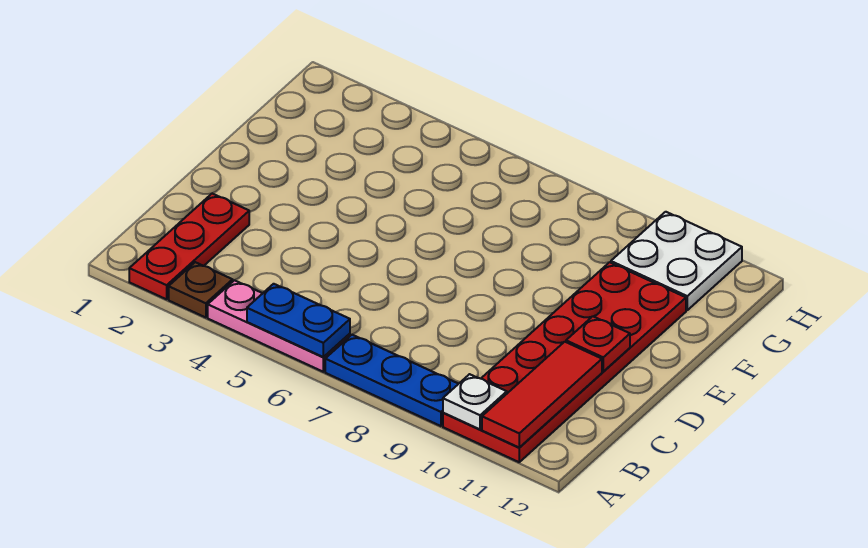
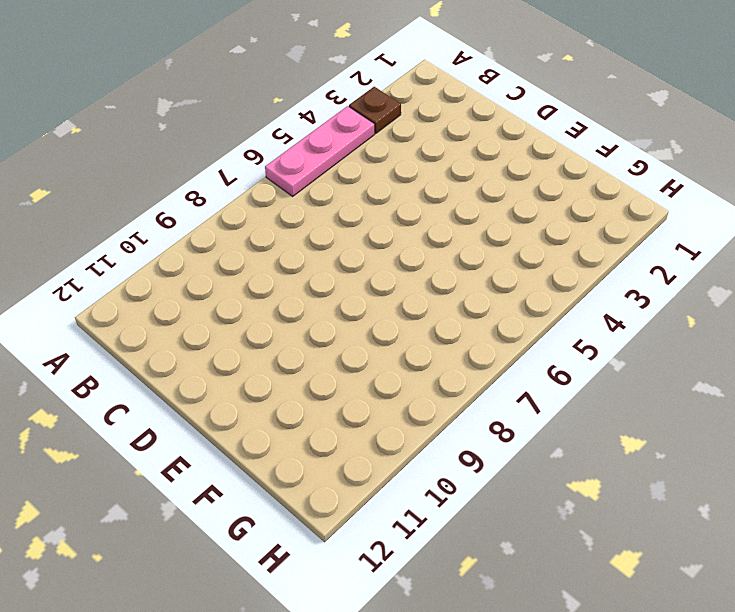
none -> red plate A2:C2 level 1
none -> blue plate A7:A9 level 1

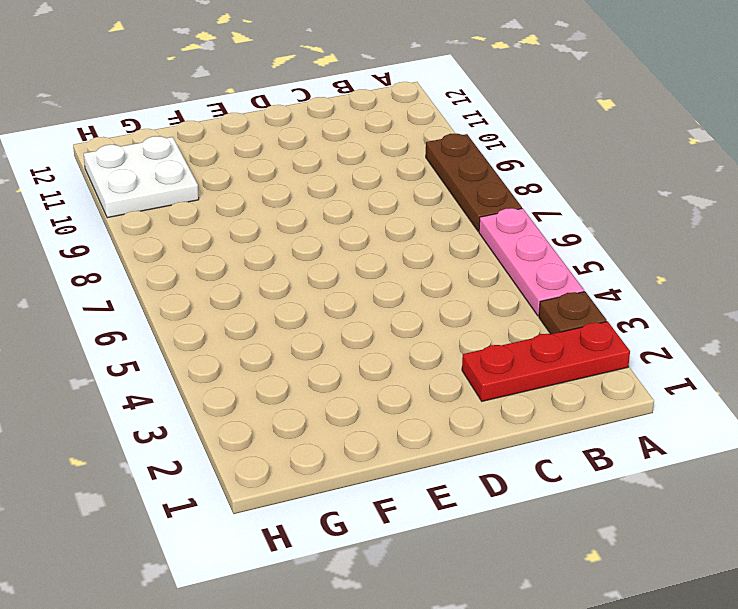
brown plate A7:A9 level 1 -> blue plate A7:A9 level 1
none -> red plate A10:F11 level 1
none -> blue plate A5:A6 level 2

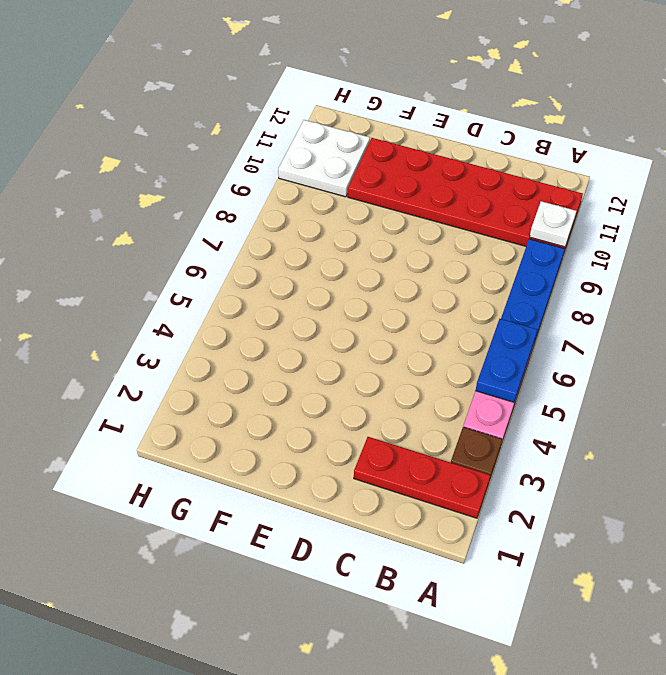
none -> red tile A11:C11 level 2
none -> red plate D11 level 2

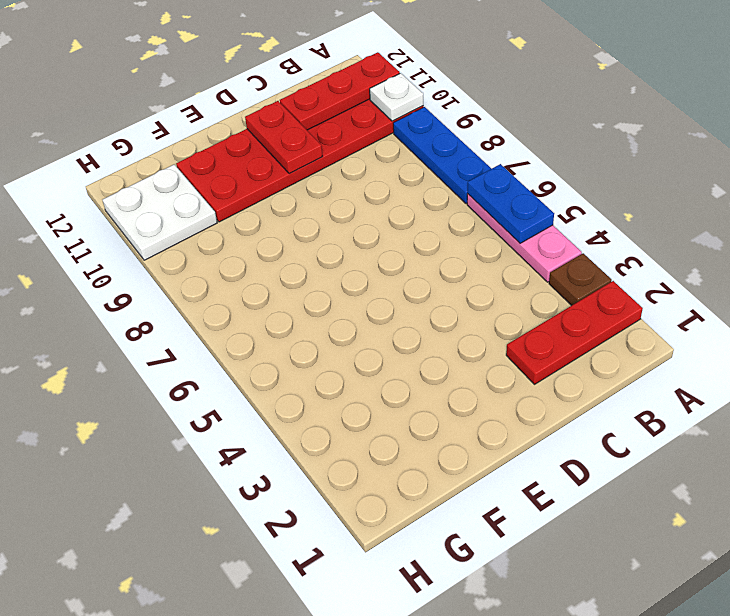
red plate A11:C11 level 2 -> red tile A11:C11 level 2
red plate D10:D11 level 2 -> red plate D11 level 2

